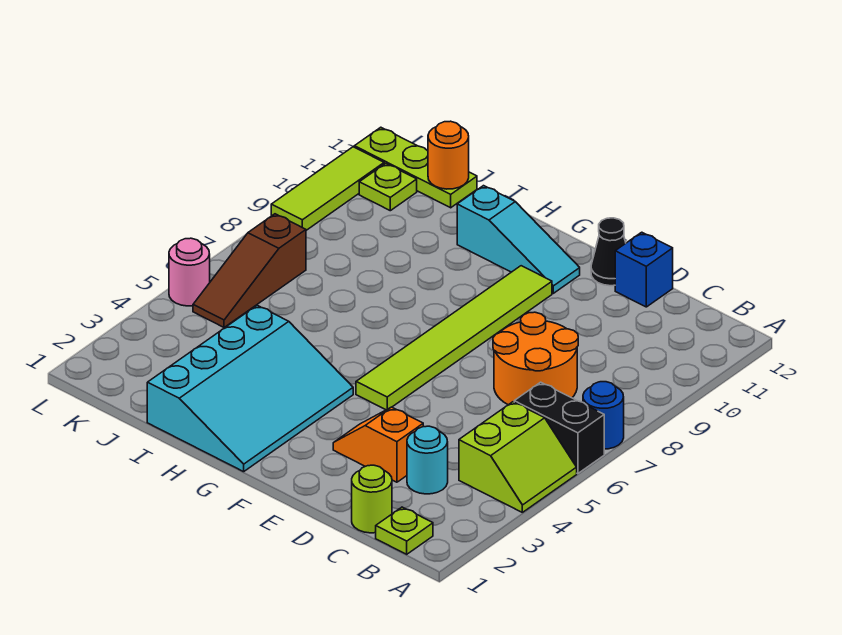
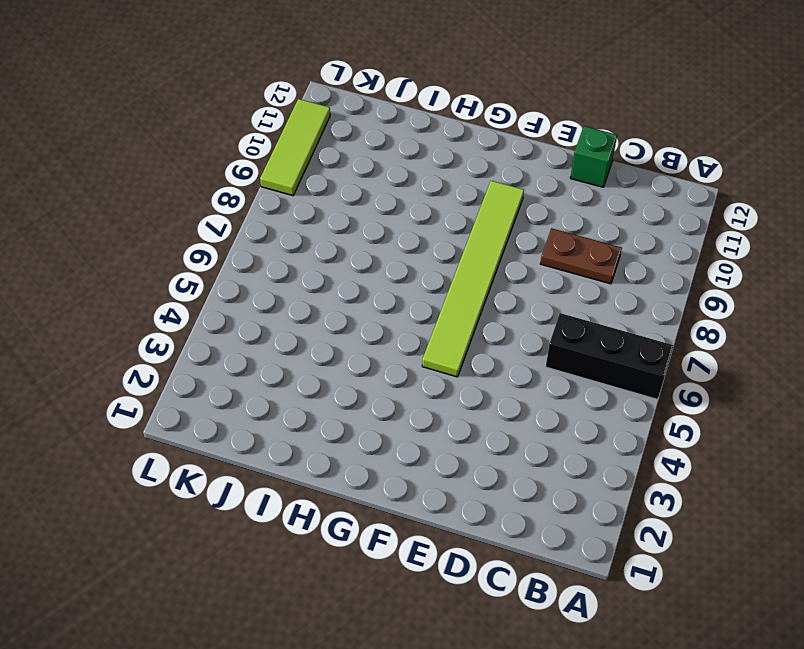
black brick A6:C6 level 1 -> black brick A6:B6 level 1
brown plate C9:D9 level 1 -> none
green brick D12 level 1 -> blue brick D12 level 1
none -> lime slope A4:B5 level 1 top B
none -> blue round brick A7 level 1
none -> lime plate B1 level 1

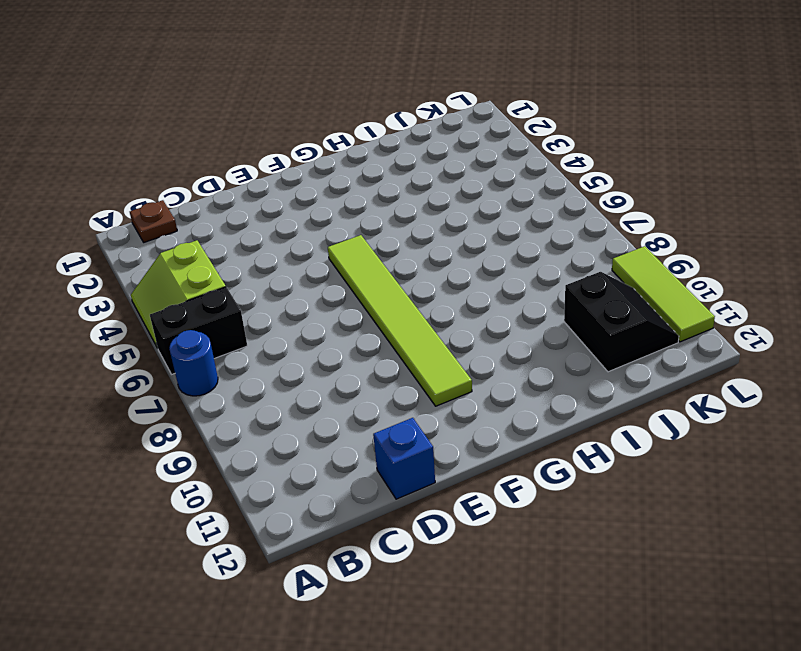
brown plate B1 level 1 -> lime plate B1 level 1
black slope J10:K11 level 1 top J -> lime plate K11 level 1
none -> lime round brick C1 level 1
none -> cyan round brick C3 level 1
none -> orange round brick C7:D8 level 1

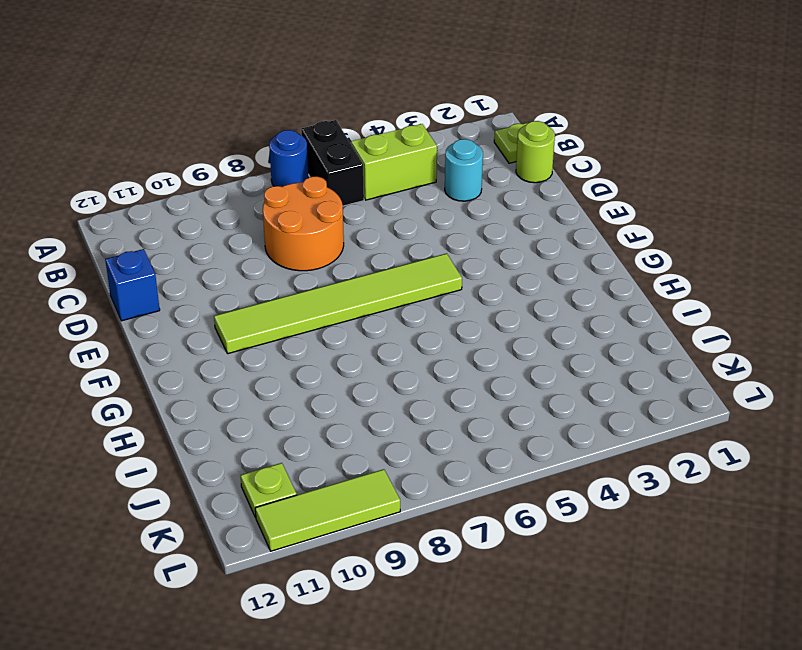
none -> orange slope D3:E3 level 1 top D
none -> black cone E12 level 1
none -> cyan slope F11:H11 level 1 top H

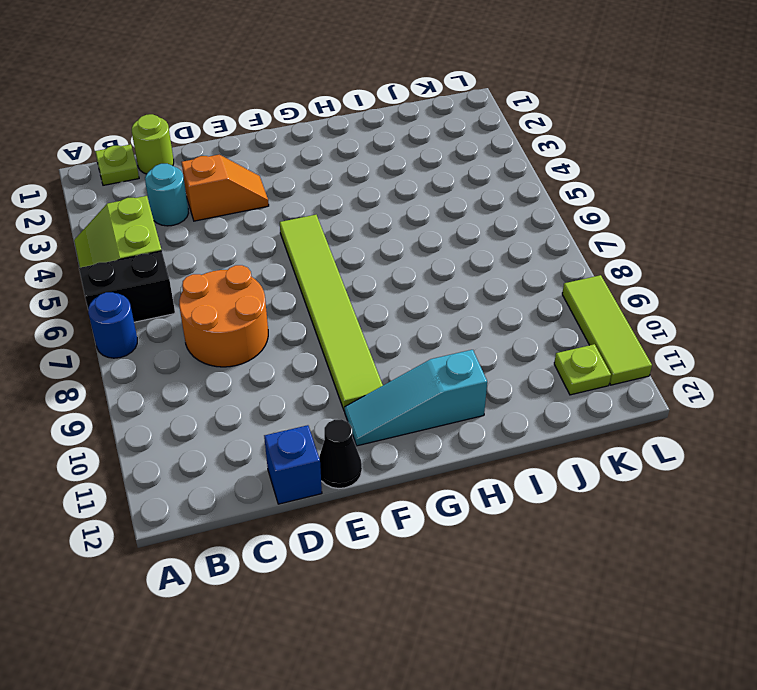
none -> cyan slope G1:I4 level 1 top I
none -> lime plate J12:L12 level 1
none -> brown slope K5:K7 level 1 top 7

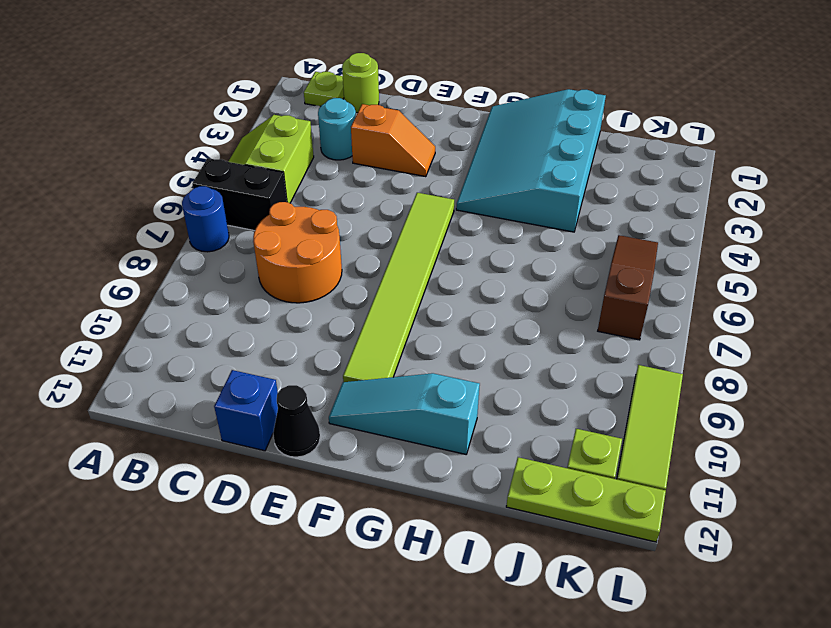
none -> pink round brick L5 level 1
none -> orange round brick J12 level 2

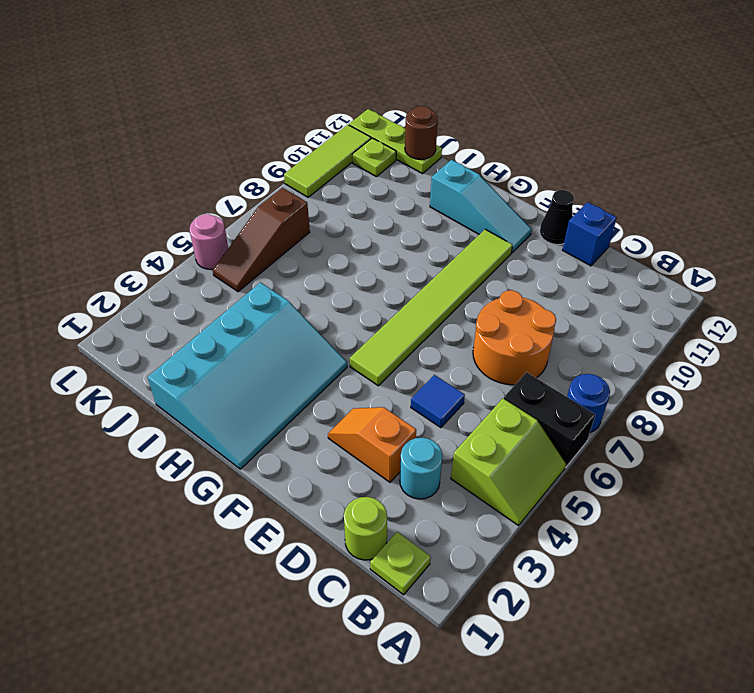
blue tile D5 level 1 -> none
brown round brick J12 level 2 -> orange round brick J12 level 2

